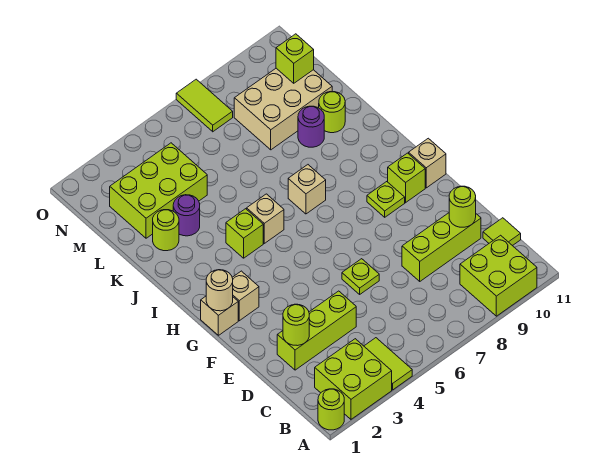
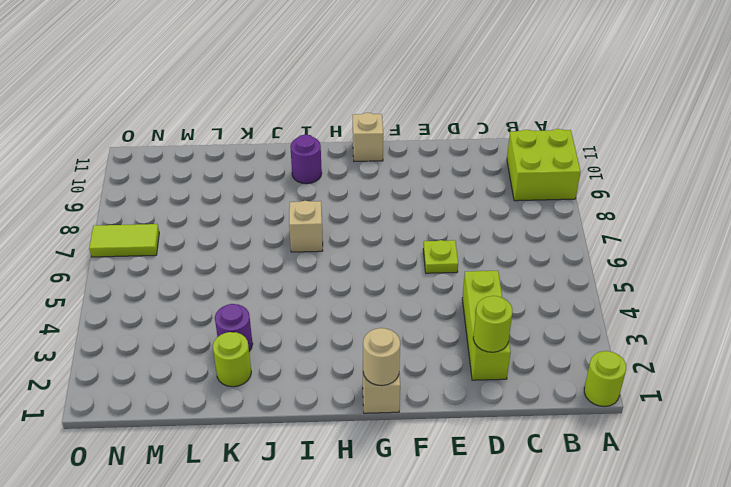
purple round brick I10 level 1 -> purple round brick K9 level 1
none -> lime brick A2:B3 level 1
none -> lime tile A4:B4 level 1
none -> lime tile C11 level 1

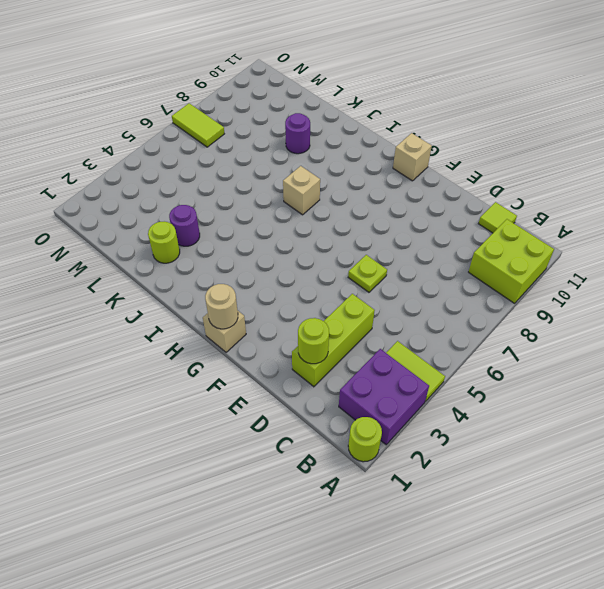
purple brick A2:B3 level 1 -> lime brick A2:B3 level 1
none -> lime brick D8:D10 level 1
none -> tan brick G2 level 1
none -> lime plate G9 level 1

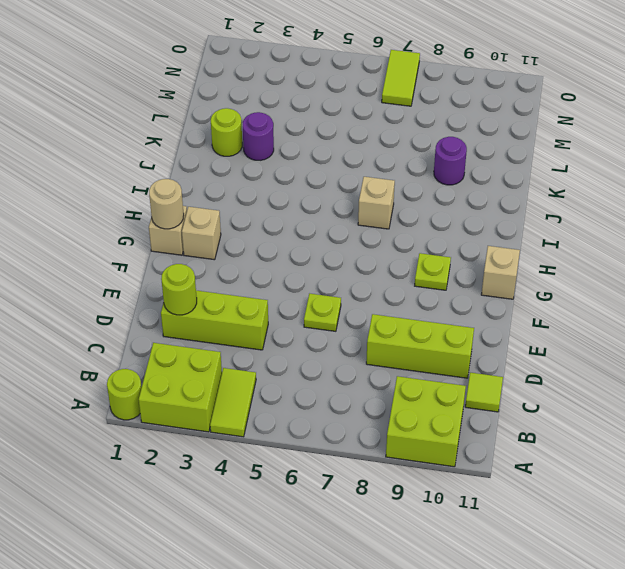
none -> lime brick G10 level 1
none -> lime brick I4 level 1
none -> tan brick I5 level 1

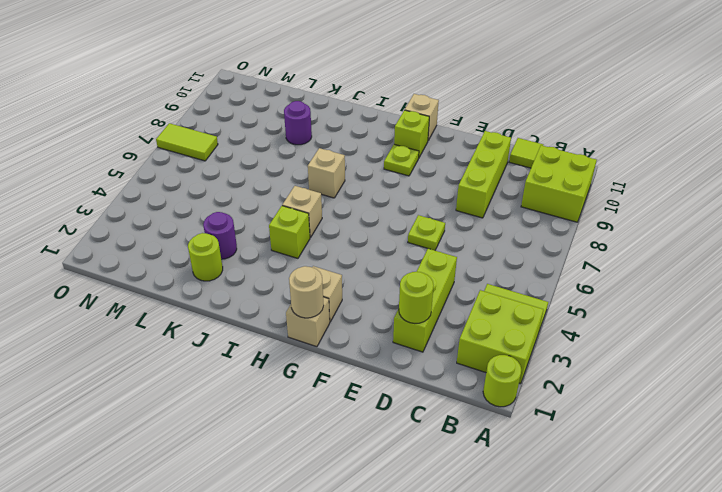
none -> lime round brick K10 level 1
none -> lime brick L2:M4 level 1
none -> tan brick L8:M10 level 1

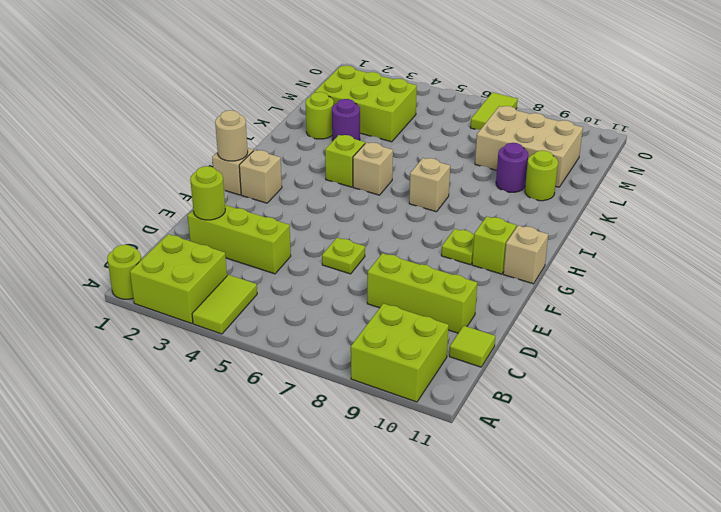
none -> lime round brick D10 level 2
none -> lime brick M10 level 2

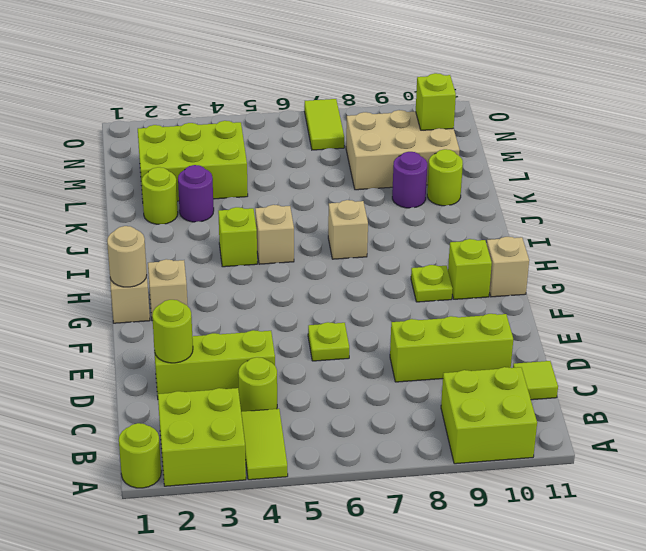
lime round brick C4 level 1 -> lime round brick D10 level 2

